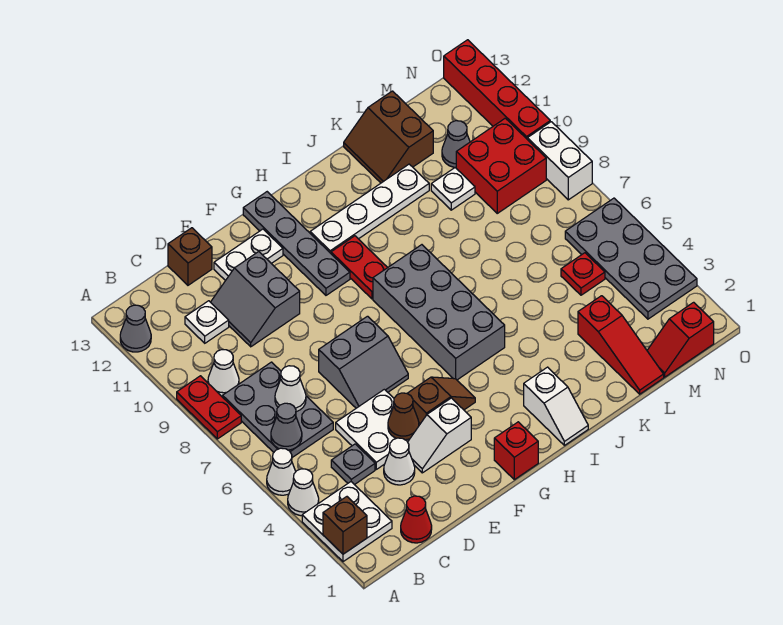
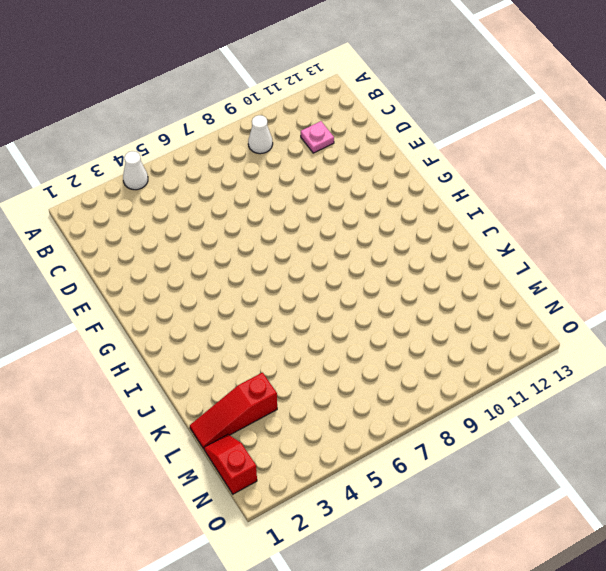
pink plate C11 level 1 -> white plate C11 level 1
none -> white plate A2:B3 level 1
none -> white cone A5 level 1
none -> red plate A8:A9 level 1
none -> grey cone A12 level 1

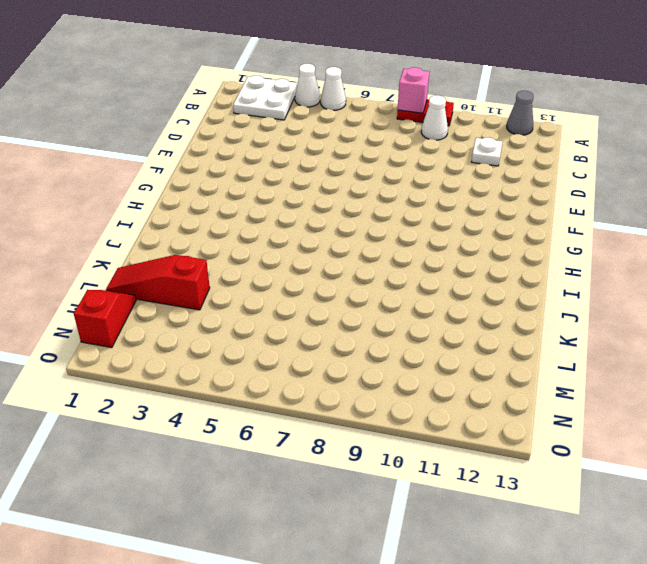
pink brick A8 level 2 -> none
none -> grey plate B6:C8 level 1
none -> red cone C1 level 1
none -> grey plate C4 level 1
none -> white cone D3 level 1

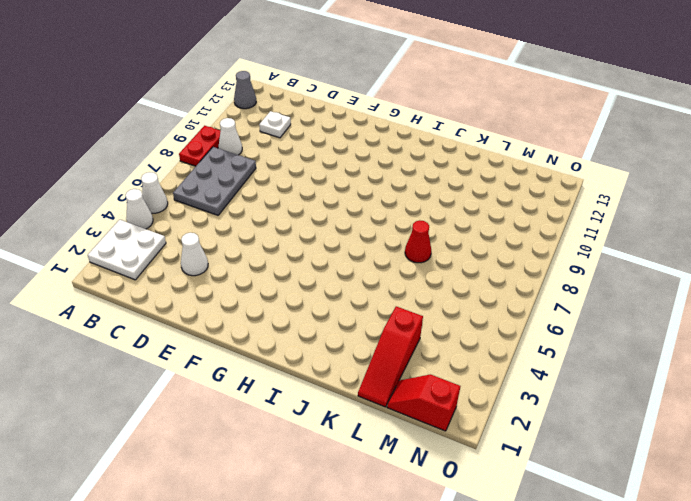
red cone K7 level 1 -> red cone C1 level 1
none -> grey plate C4 level 1
none -> white plate D4:E5 level 1
none -> grey slope D10:E11 level 1 top E
none -> brown brick D13 level 1

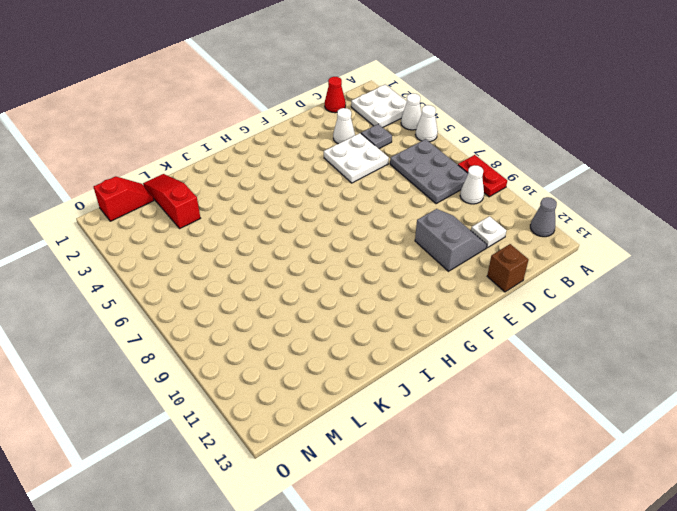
none -> white slope E3:F3 level 1 top F
none -> grey slope E6:F7 level 1 top 7
none -> white plate E12:F12 level 1
none -> brown slope F4:G4 level 1 top F

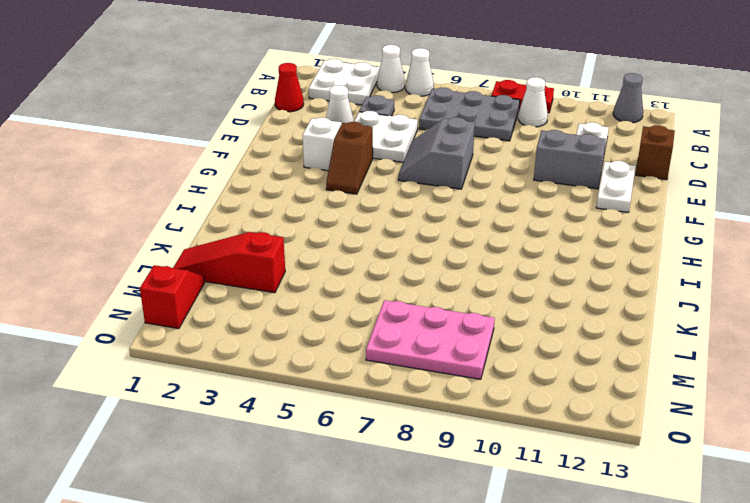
pink plate M7:N9 level 1 -> red brick M9:N10 level 1
none -> red brick G1 level 1
none -> grey plate G10:G13 level 1
none -> grey brick H5:I8 level 1
none -> red plate H9:H10 level 1

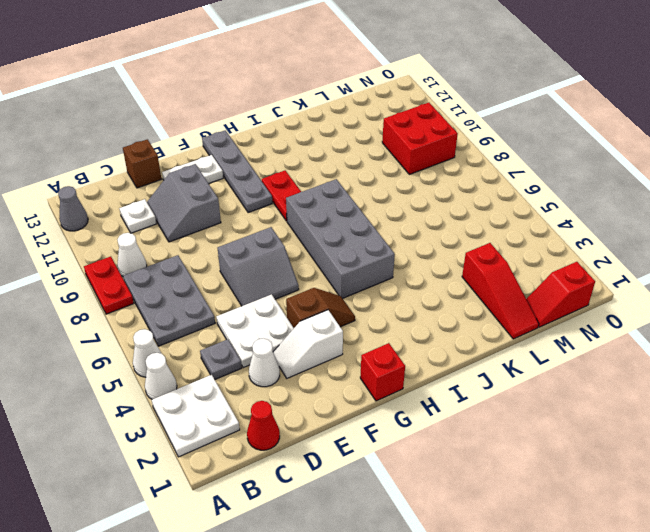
none -> white plate H11:K11 level 1
none -> white slope I1:I2 level 1 top 2
none -> brown slope K12:L13 level 1 top L
none -> white plate L10 level 1

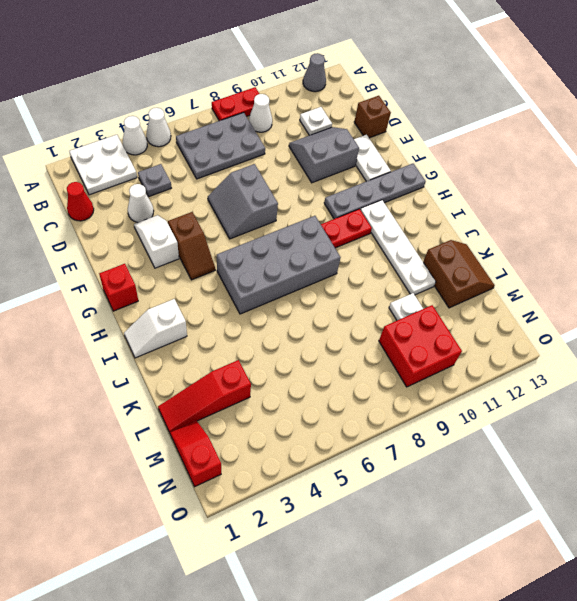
brown slope K12:L13 level 1 top 12 -> brown slope K12:L13 level 1 top L
none -> white plate D4:E5 level 1
none -> red plate M5 level 1
none -> grey cone M11 level 1
none -> grey plate N3:O6 level 1

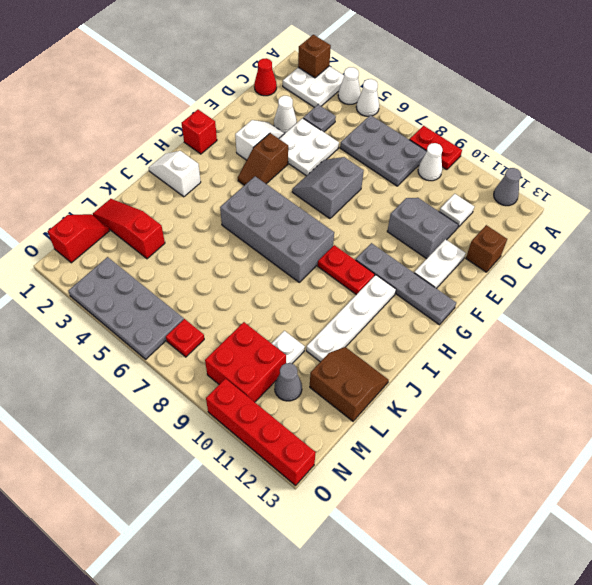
red plate N7 level 1 -> red plate M5 level 1
none -> white brick O8:O9 level 1
none -> grey cone B6 level 2
none -> white cone C7 level 2
none -> brown cone E4 level 2

